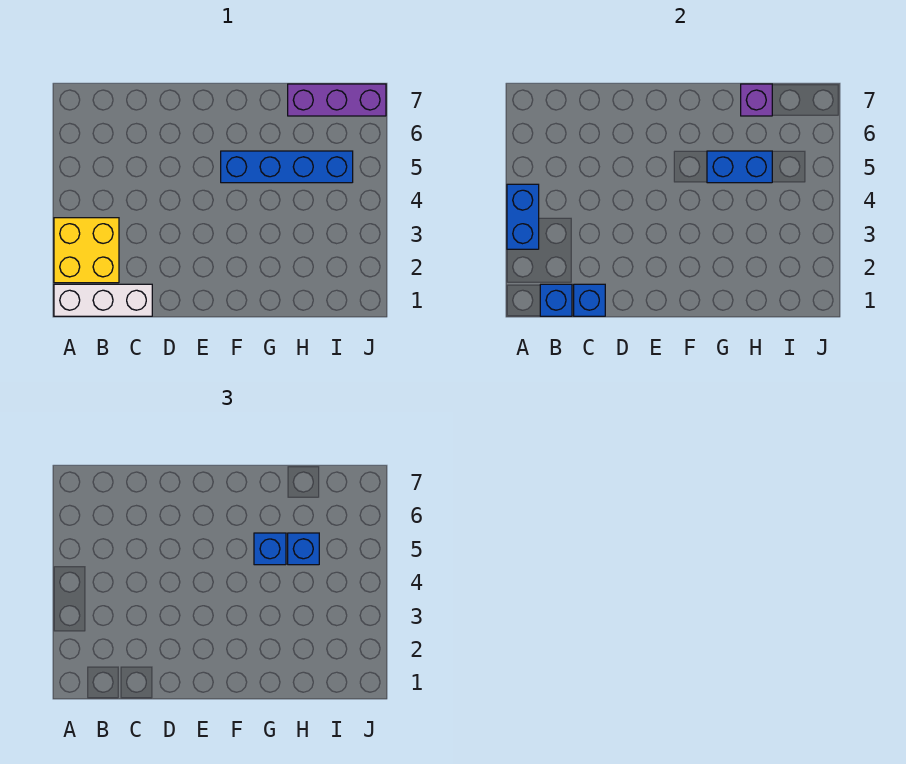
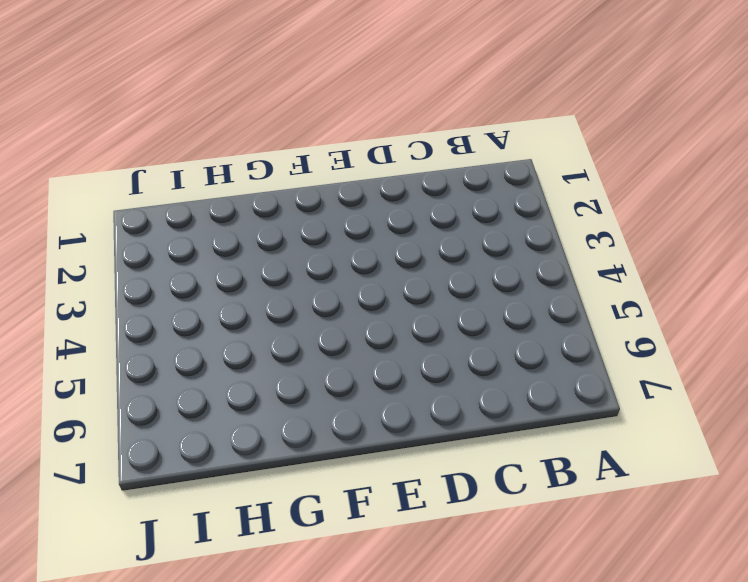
none -> white brick A1:C1 level 1
none -> yellow brick A2:B3 level 1

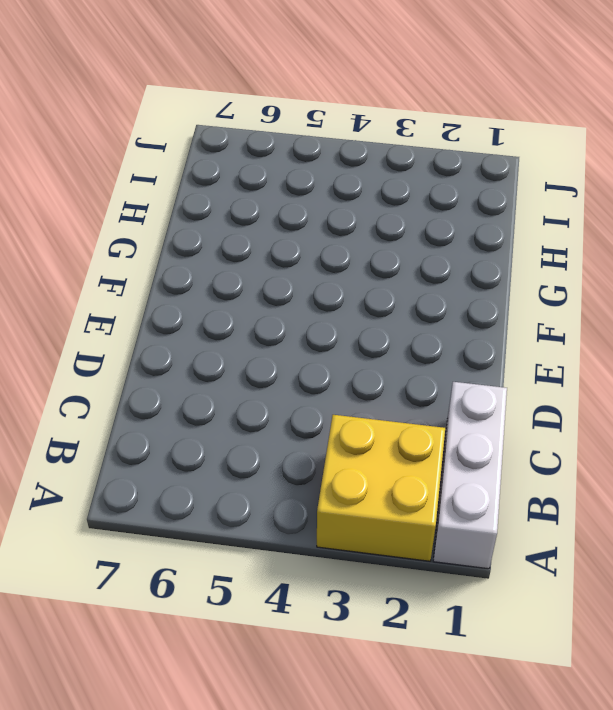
none -> blue brick F5:I5 level 1
none -> purple brick H7:J7 level 1

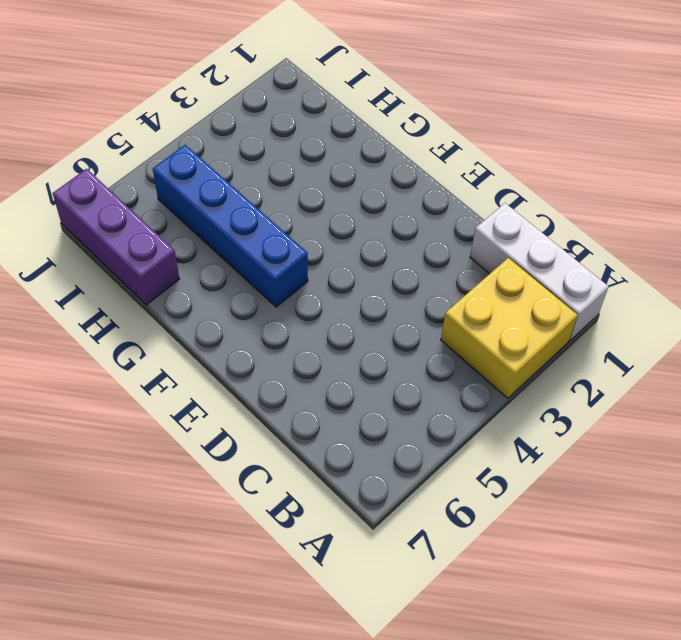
none -> blue brick A3:A4 level 2
none -> blue brick B1 level 2

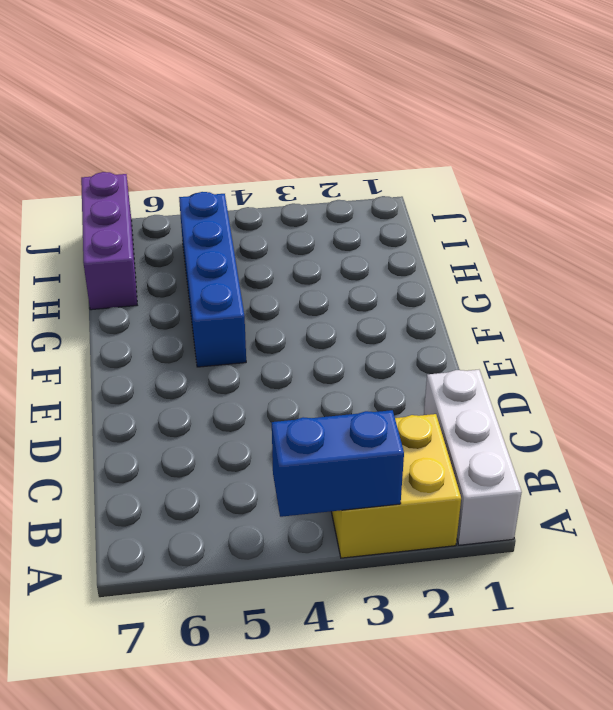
none -> blue brick B1 level 2
none -> blue brick C1 level 2

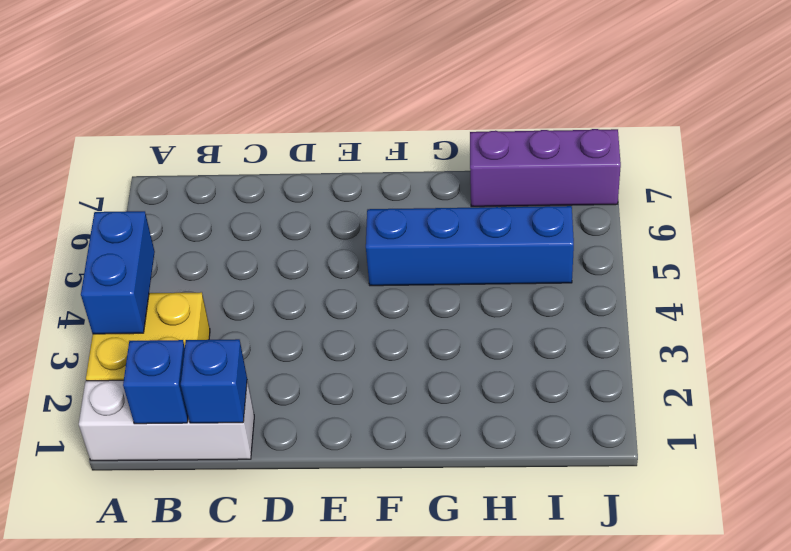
none -> blue brick G5:H5 level 2
none -> purple brick H7 level 2

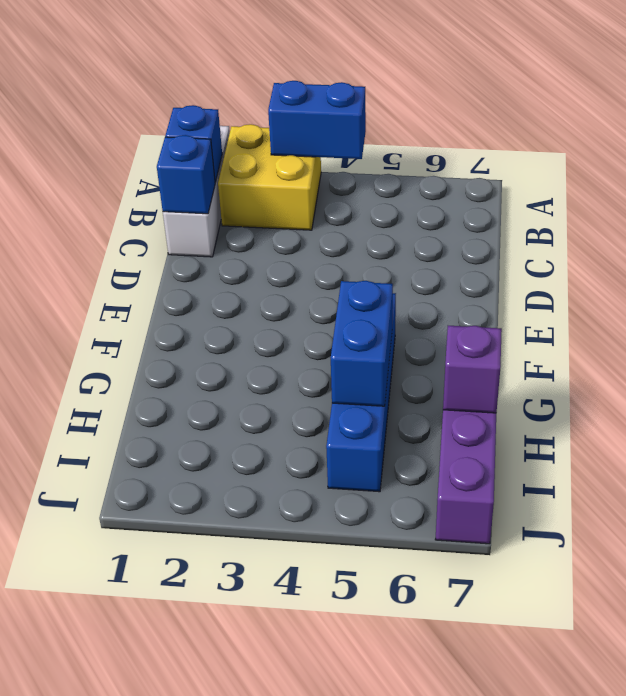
none -> blue brick G5 level 3
none -> blue brick H5 level 3

